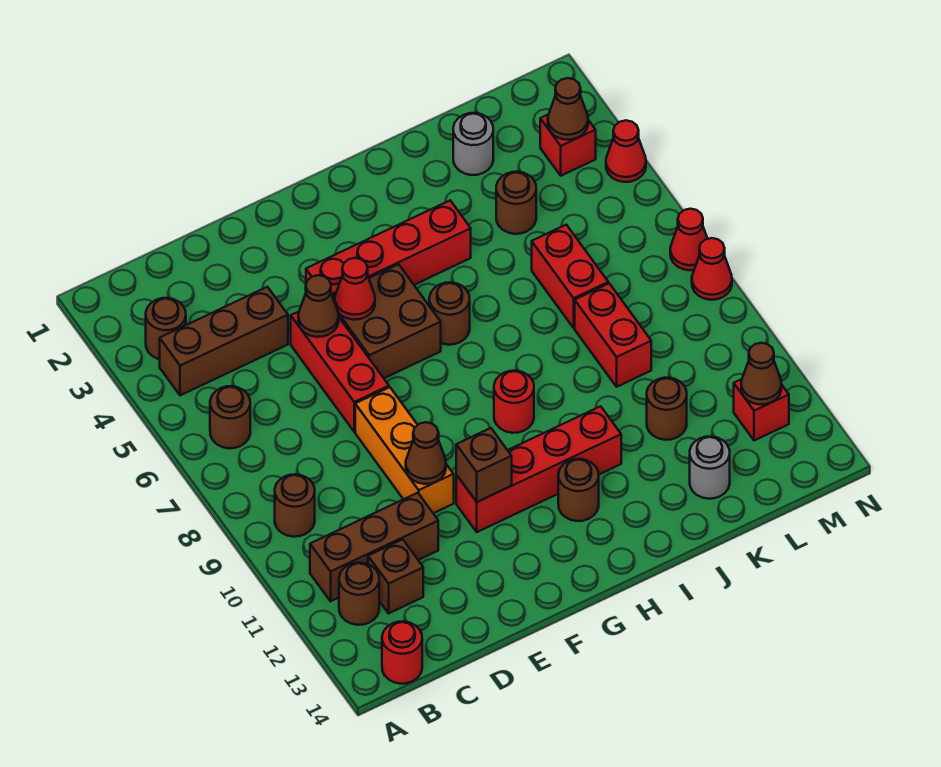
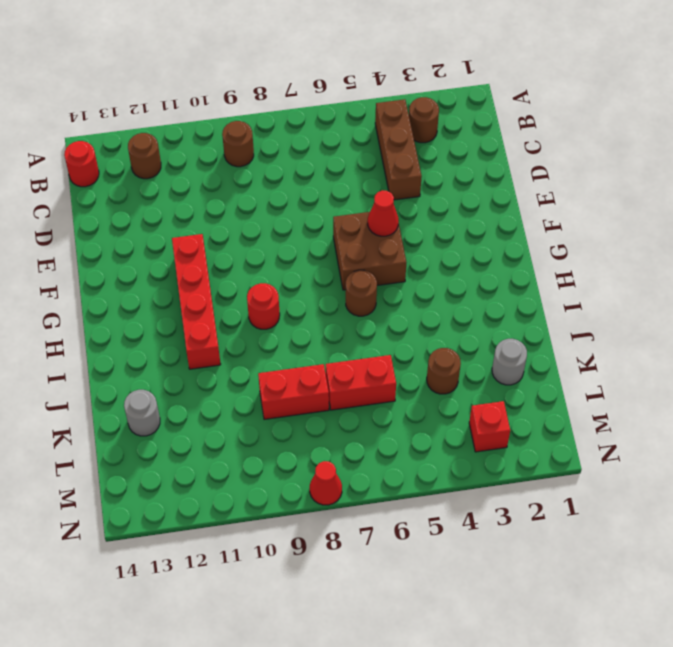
none -> brown round brick B6 level 1
none -> brown brick B11:D11 level 1
none -> brown brick C12 level 1
none -> red brick E5:E7 level 1

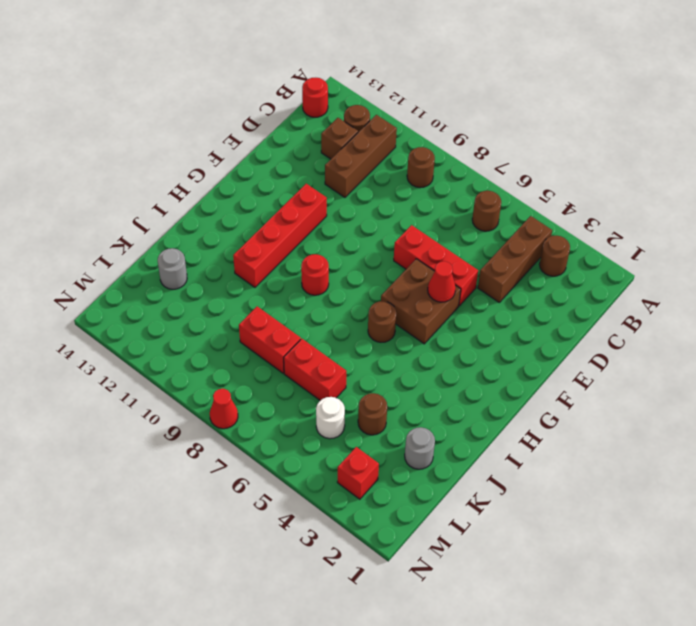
white round brick L5 level 1 -> none
none -> orange brick E8:E10 level 1
none -> red brick F4:I4 level 1
none -> brown round brick H12 level 1
none -> brown round brick K11 level 1

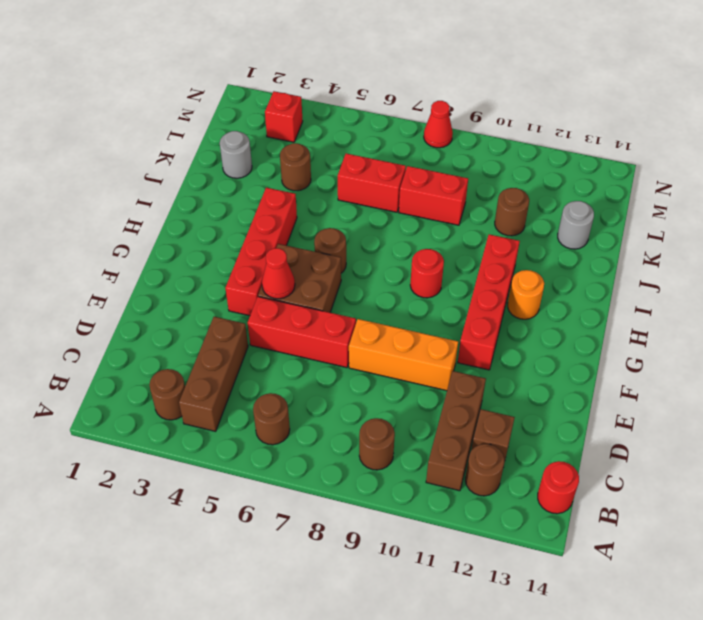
orange round brick H12 level 1 -> brown round brick H12 level 1
none -> red brick M12 level 1
none -> red cone N4 level 1
none -> red cone N7 level 1
none -> brown cone E5 level 2

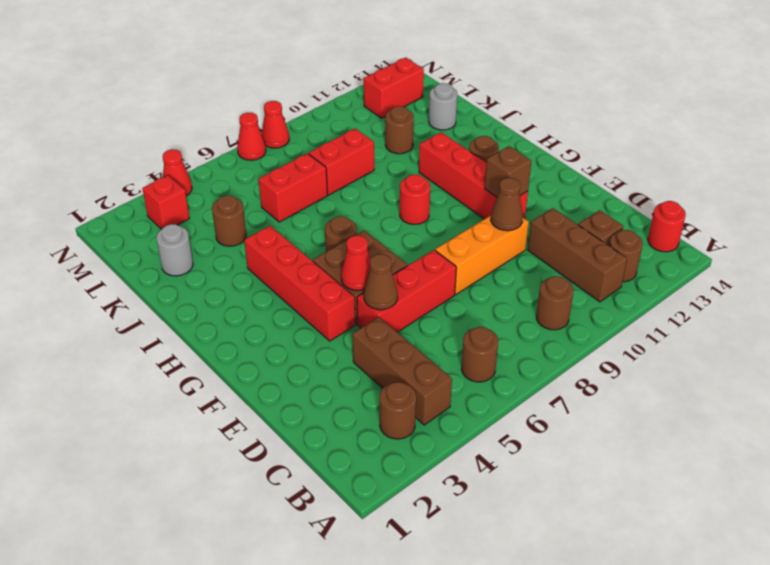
red brick M12:M13 level 1 -> red brick M12 level 1
none -> brown cone M3 level 2
none -> brown cone M12 level 2

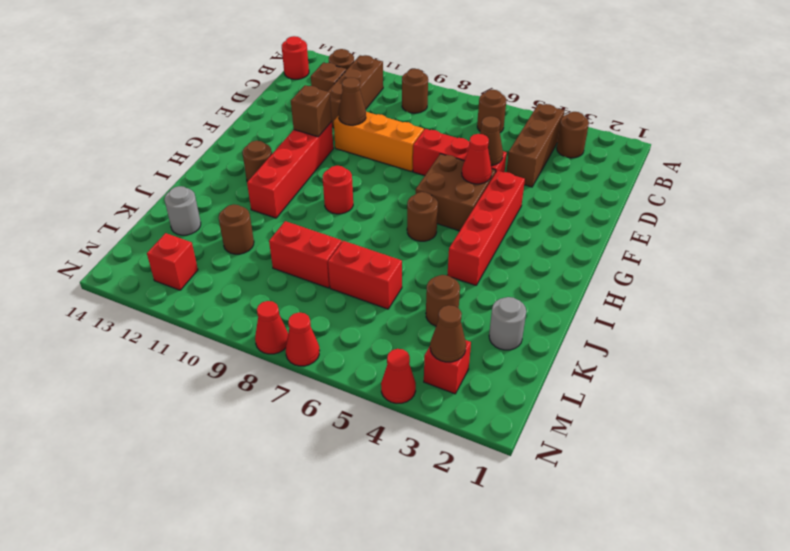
none -> brown cone M12 level 2

